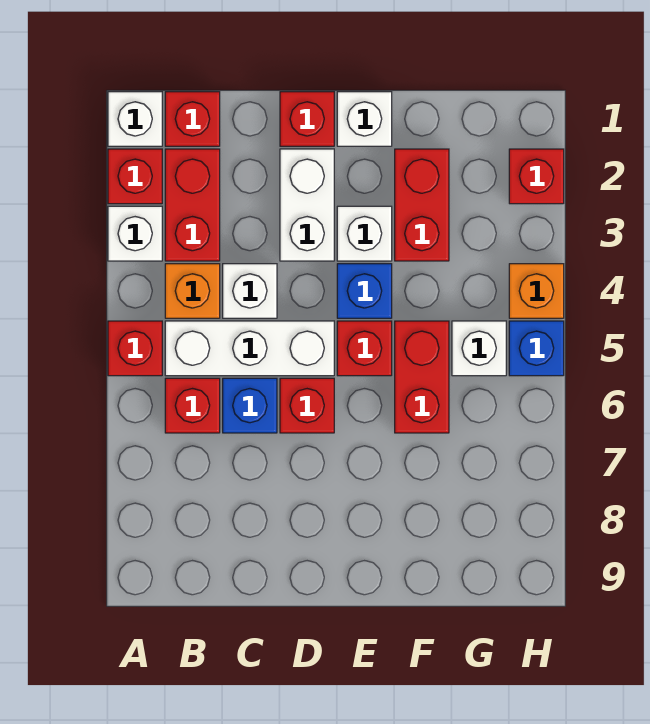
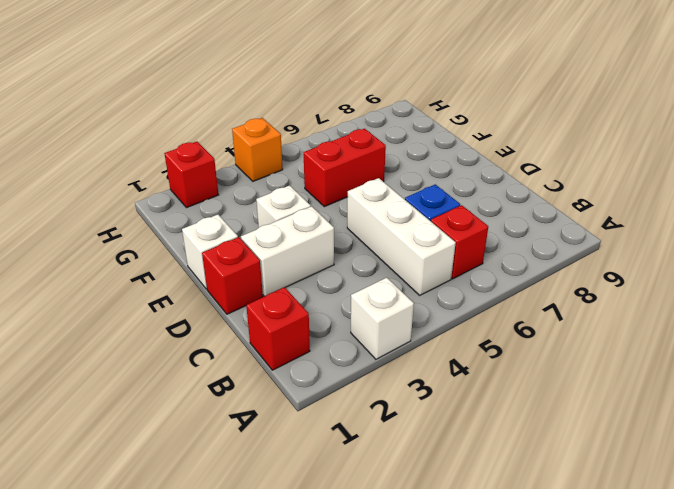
none -> white brick A1 level 1
none -> red brick A2 level 1
none -> red brick A5 level 1

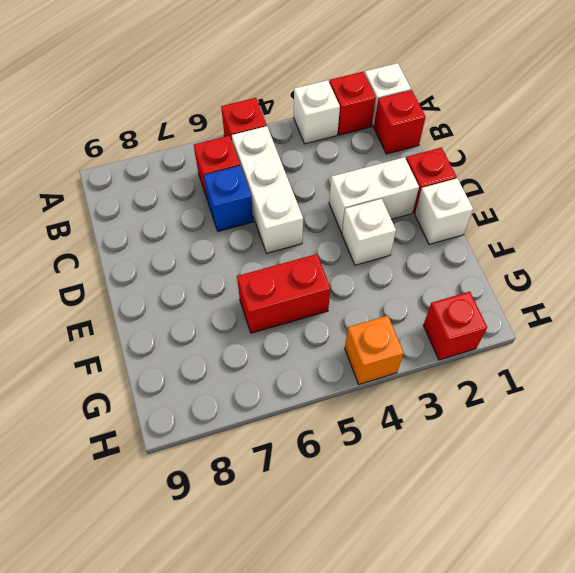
none -> red brick B2:B3 level 1
none -> orange brick B4 level 1
none -> white brick C4 level 1

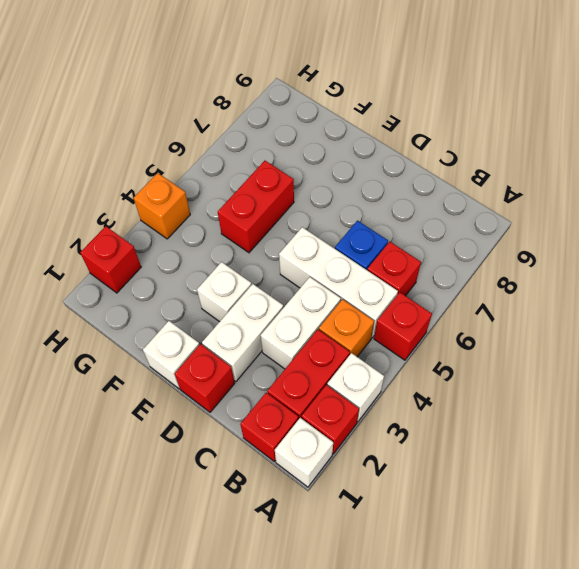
white brick C3:C4 level 1 -> white brick C4 level 1
none -> red brick D6 level 1
none -> blue brick E4 level 1
none -> red brick E5 level 1

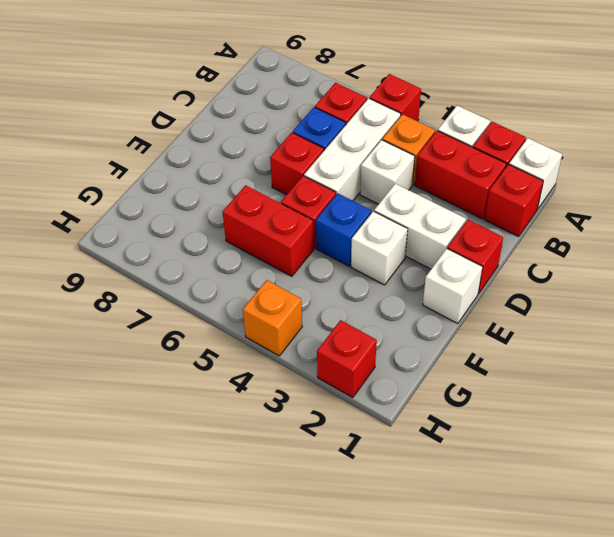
none -> red brick F2:F3 level 1
none -> white brick G5 level 1
none -> blue brick H5 level 1

